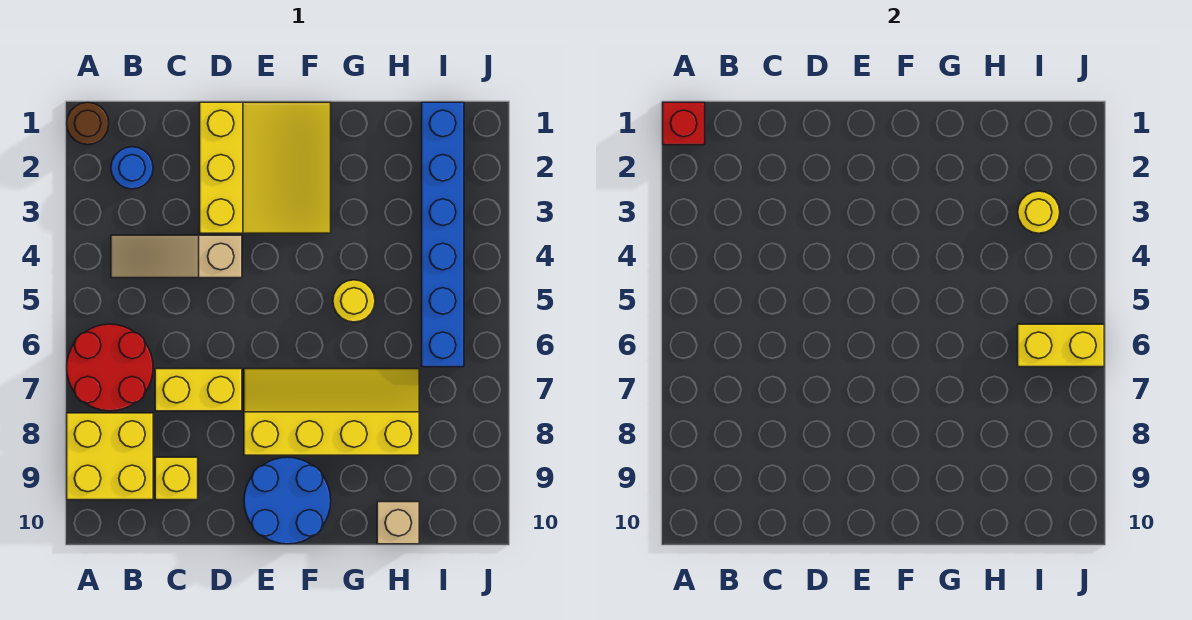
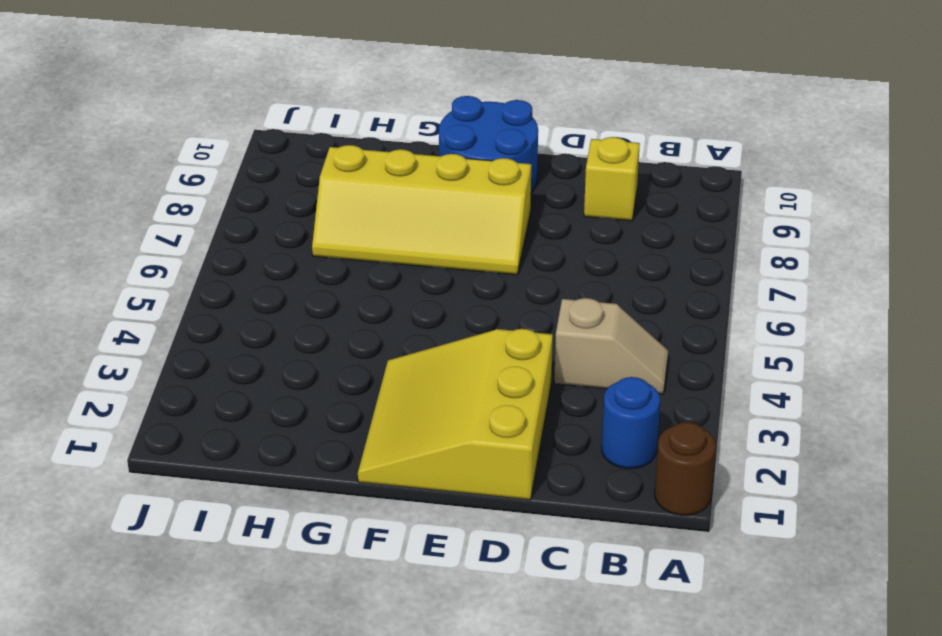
tan slope B4:C4 level 1 top C -> tan slope B4:D4 level 1 top D
none -> red round brick A6:B7 level 1
none -> yellow brick A8:B9 level 1
none -> yellow brick C7:D7 level 1

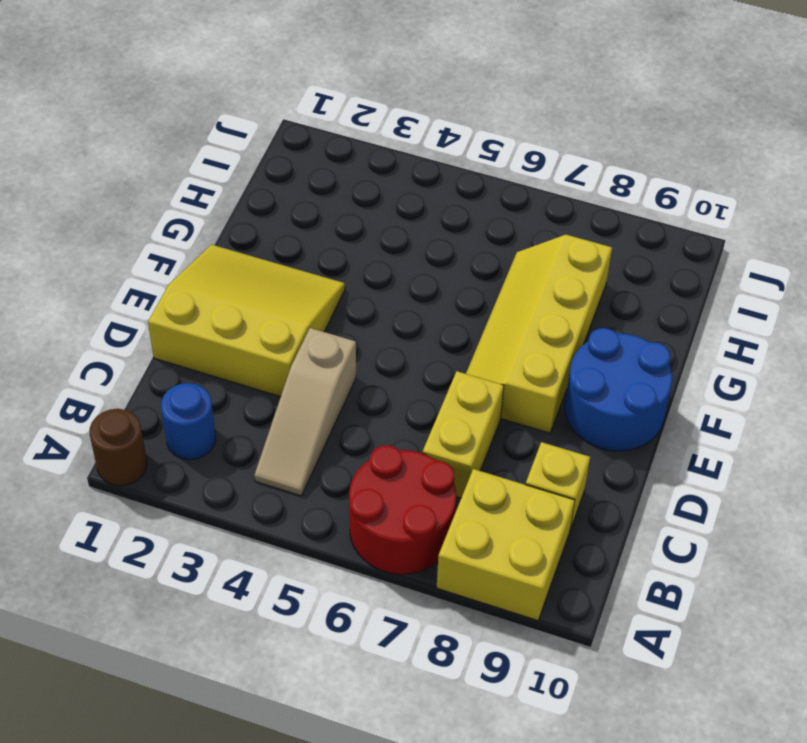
none -> yellow round brick G5 level 1
none -> tan brick H10 level 1
none -> blue brick I1:I6 level 1

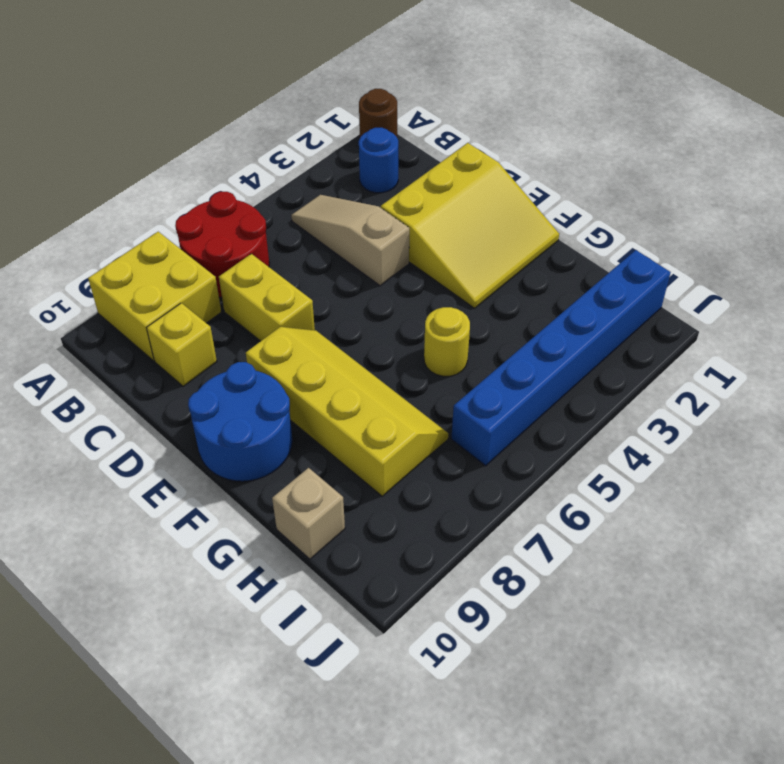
none -> red brick A1 level 2
none -> yellow round brick I3 level 2
none -> yellow brick I6:J6 level 2

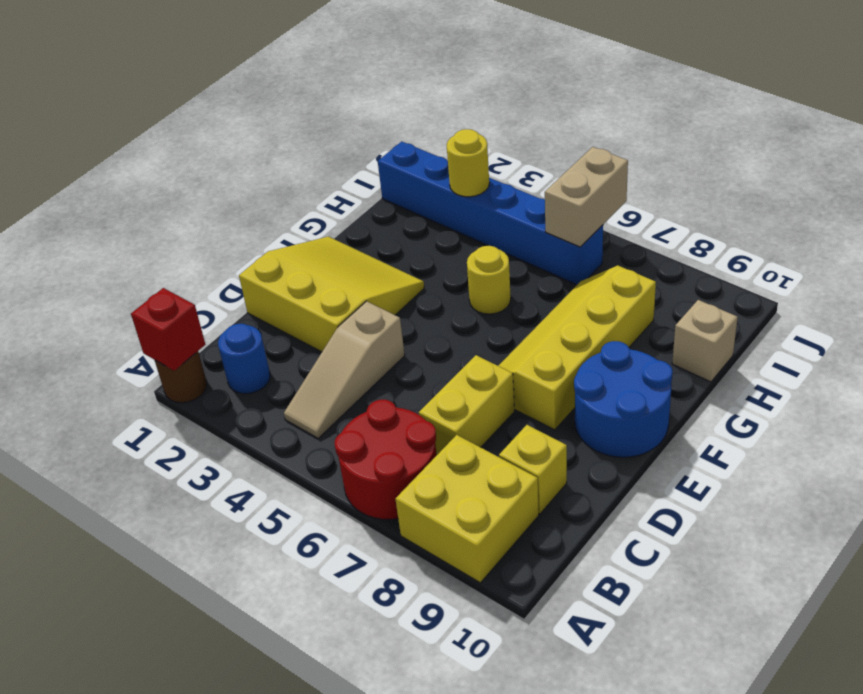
tan brick I6:J6 level 2 -> yellow brick I6:J6 level 2

